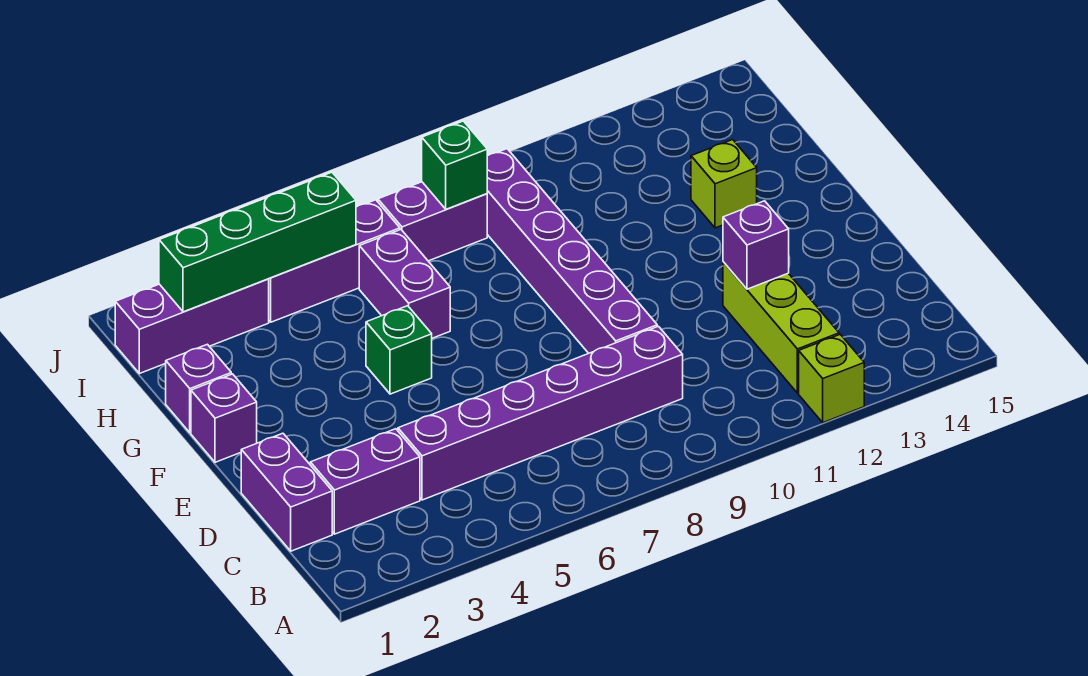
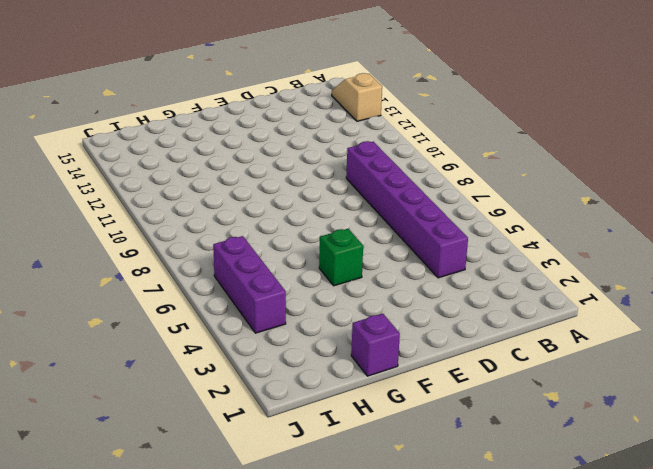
tan slope A13:A14 level 1 top 13 -> none
none -> lime brick A12 level 1
none -> lime brick B12:D12 level 1
none -> purple brick C1:D1 level 1

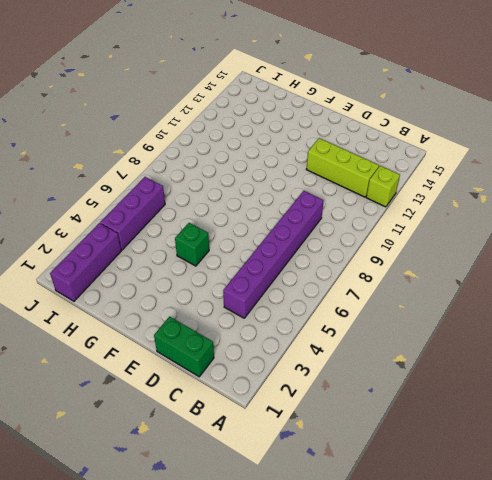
green brick C1:D1 level 1 -> purple brick C1:D1 level 1
none -> purple brick C2:C3 level 1
none -> purple brick D9:I9 level 1
none -> purple brick F1 level 1

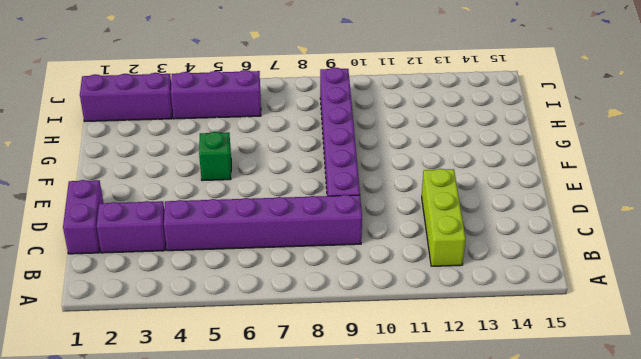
none -> lime brick A12 level 1
none -> purple brick F1 level 1
none -> purple brick G1 level 1

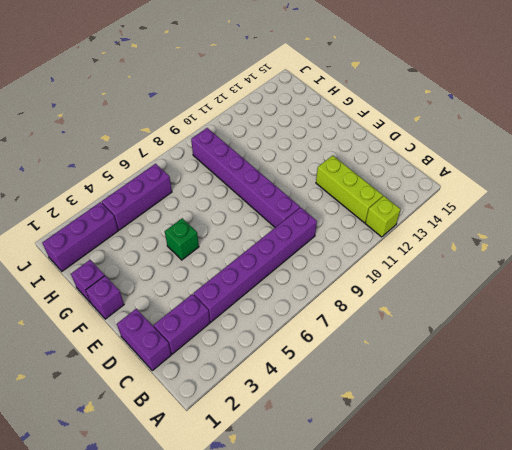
none -> purple brick G6:H6 level 1
none -> lime brick G13 level 1
none -> purple brick I7:I8 level 1

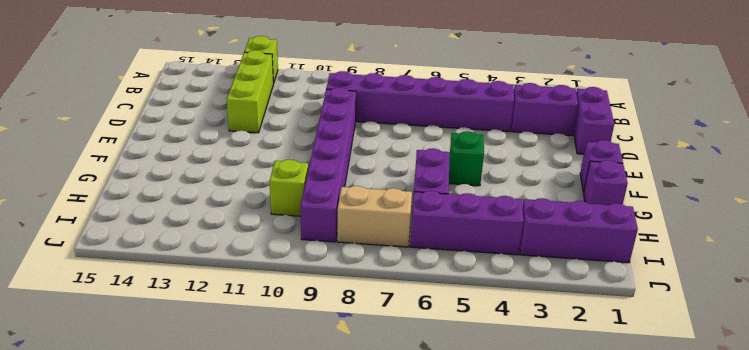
lime brick H10 level 1 -> lime brick G13 level 1
tan brick I7:I8 level 1 -> purple brick I7:I8 level 1
none -> purple brick D12 level 2
none -> green brick I2:I5 level 2
none -> green brick I8 level 2

